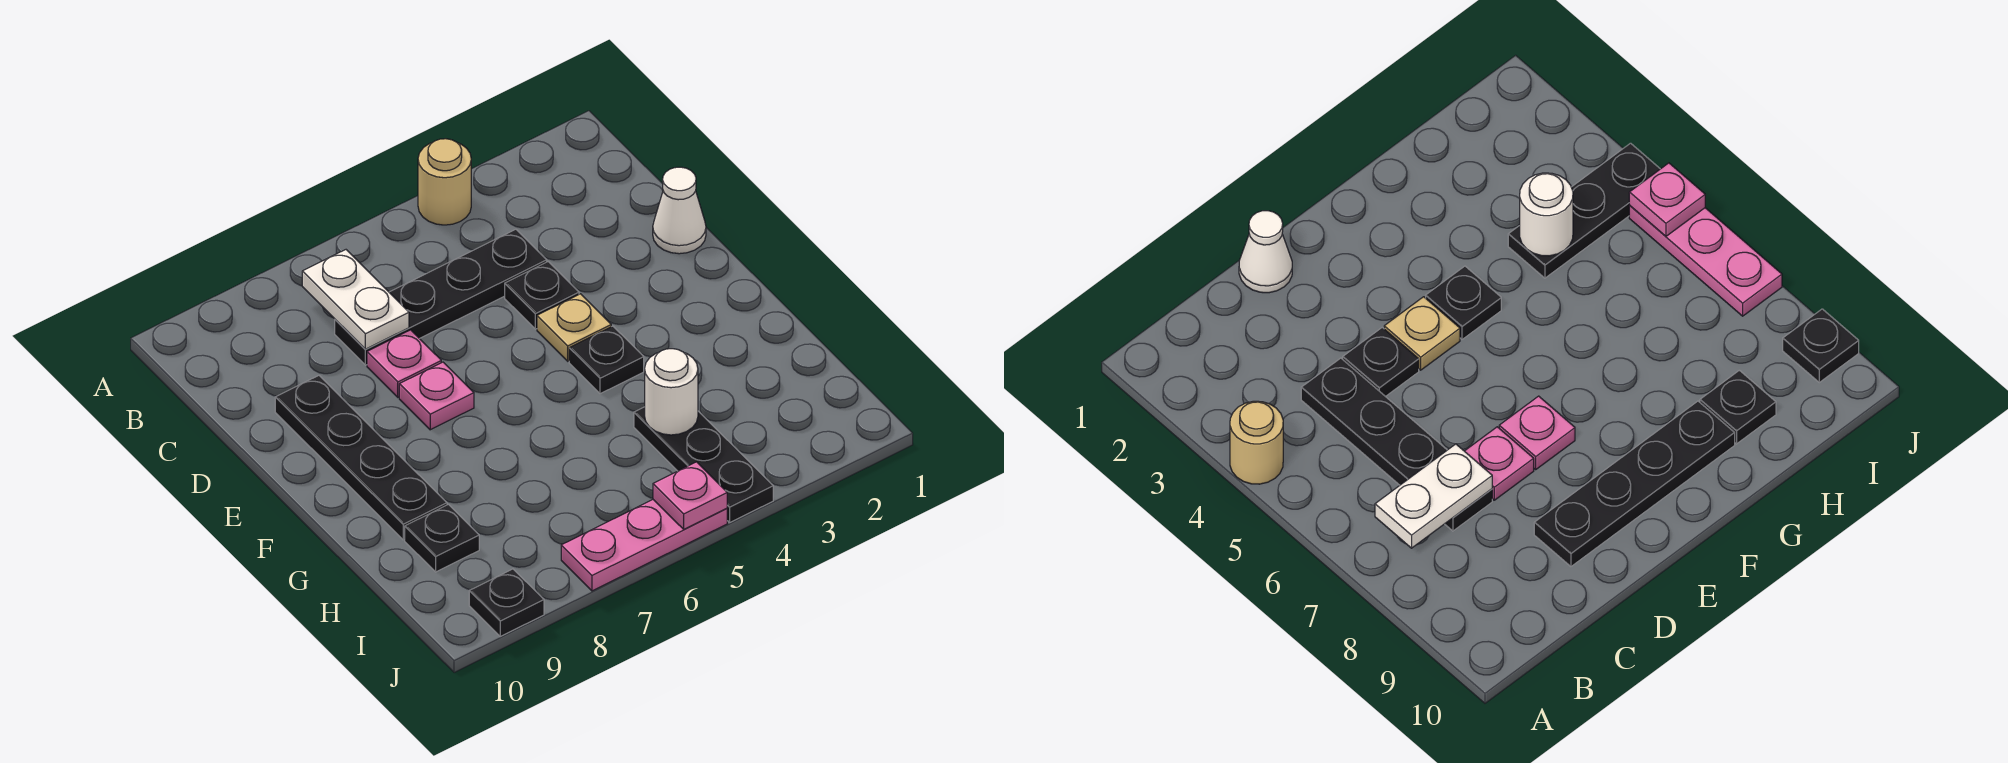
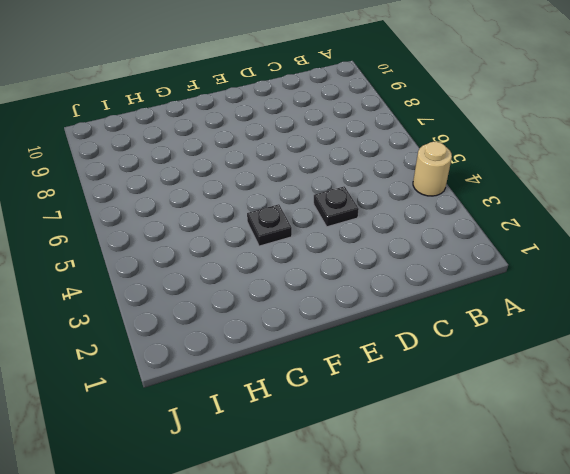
none -> black plate C4:C7 level 1
none -> white cone D1 level 1
none -> pink plate D7 level 1

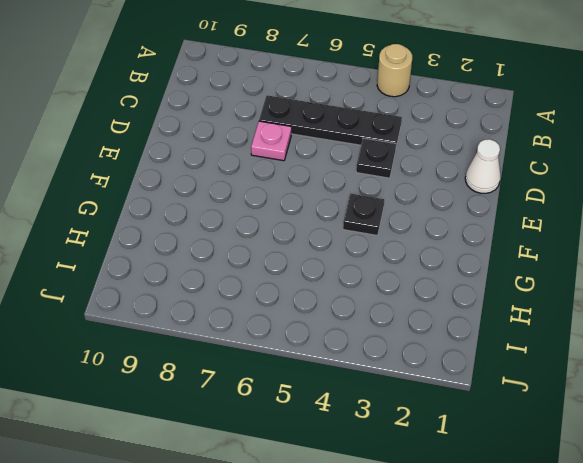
none -> black plate D9:G9 level 1
none -> tan plate E4 level 1
none -> pink plate E7 level 1

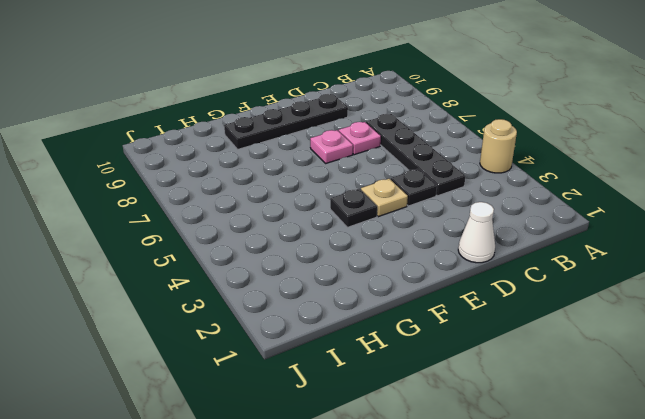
none -> black plate H4:J4 level 1
none -> black plate H9 level 1
none -> pink plate J5:J7 level 1

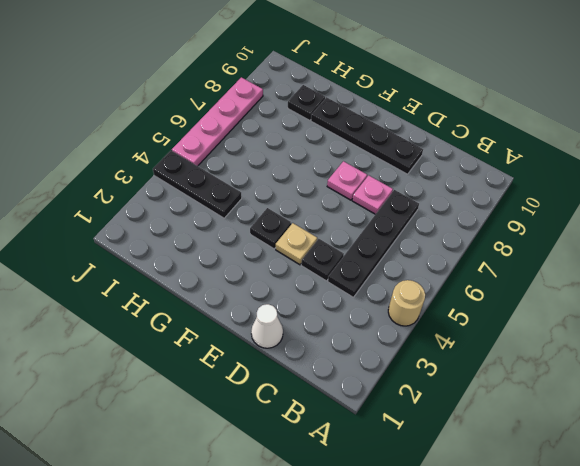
pink plate J5:J8 level 1 -> pink plate J5:J7 level 1
none -> black plate J9 level 1
none -> white plate B7:C7 level 2
none -> white round brick H4 level 2

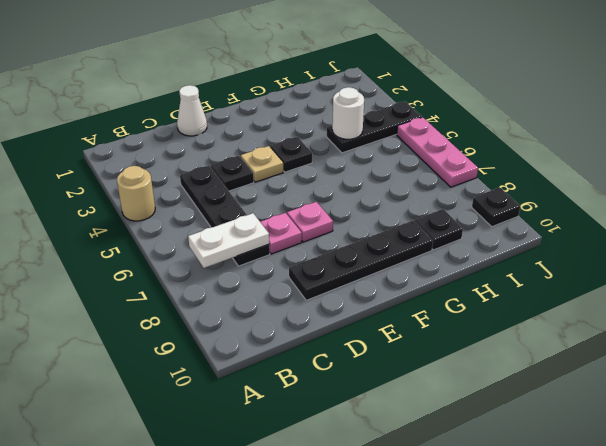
none -> pink plate J5 level 2

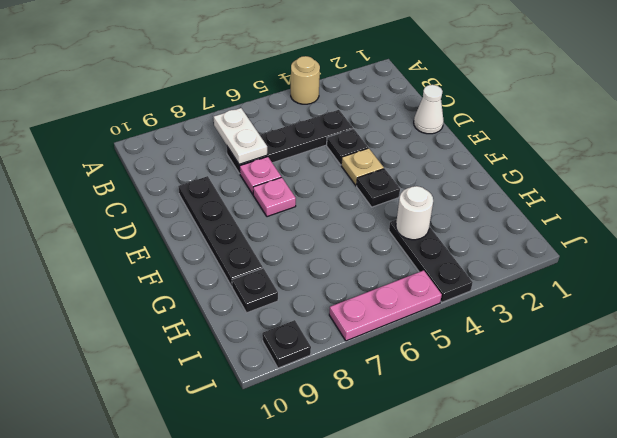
none -> pink plate J5 level 2

